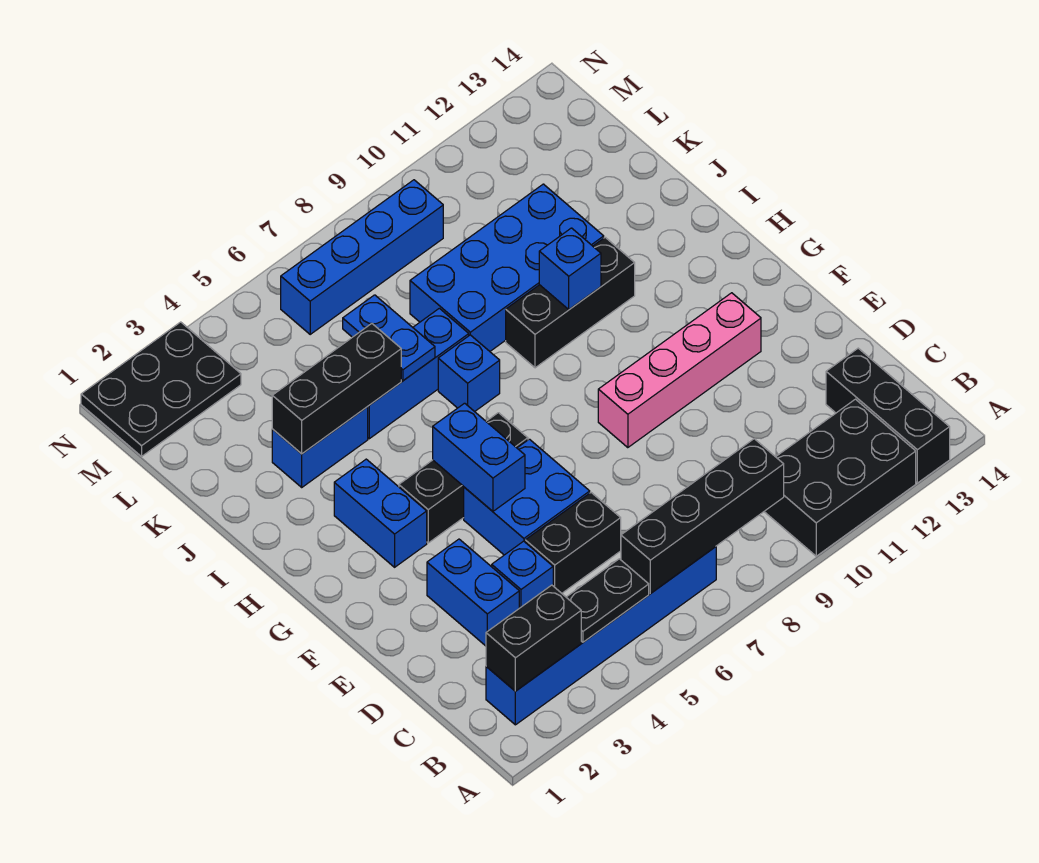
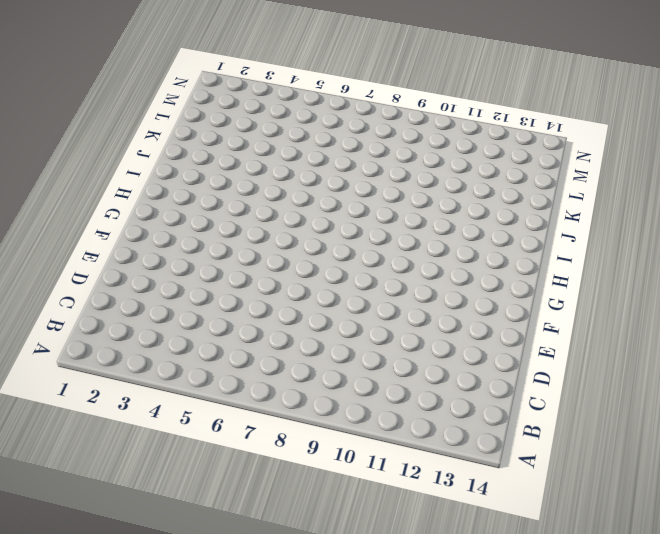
none -> black brick A10:B12 level 1
none -> black brick A13:C13 level 1
none -> blue brick B2:B7 level 1

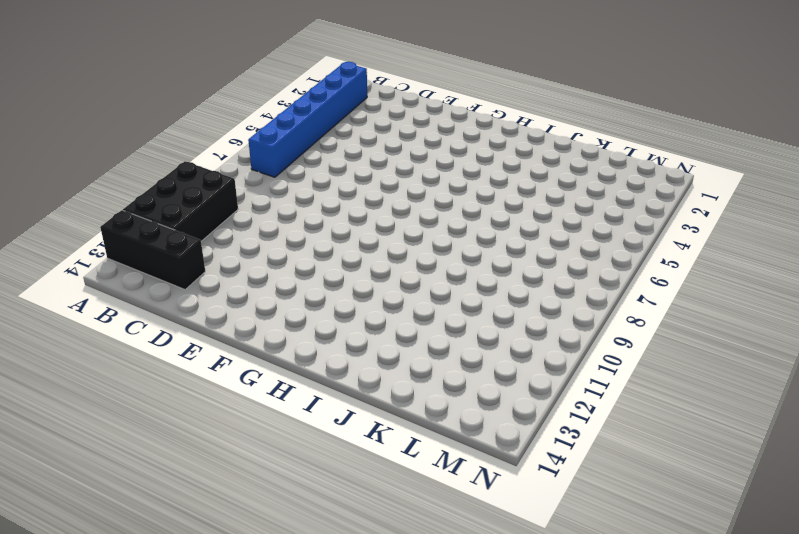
none -> blue brick D3:E3 level 1
none -> blue brick D4 level 1
none -> black brick D5:D6 level 1

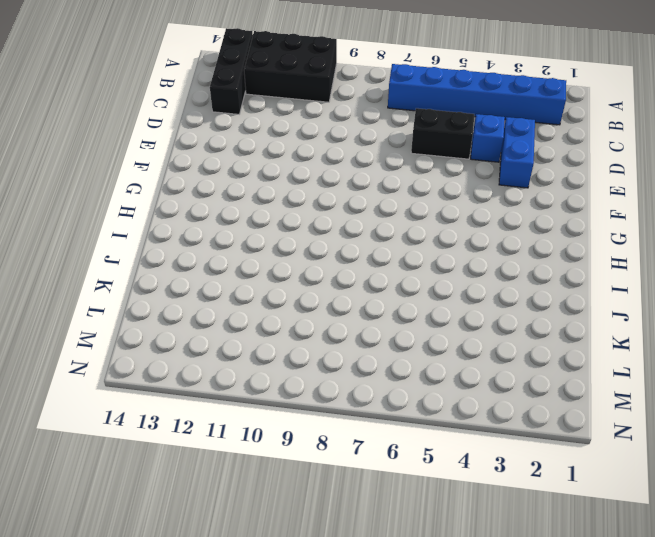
none -> blue brick E5:F6 level 1
none -> pink brick F9:F12 level 1
none -> blue brick G3:H3 level 1

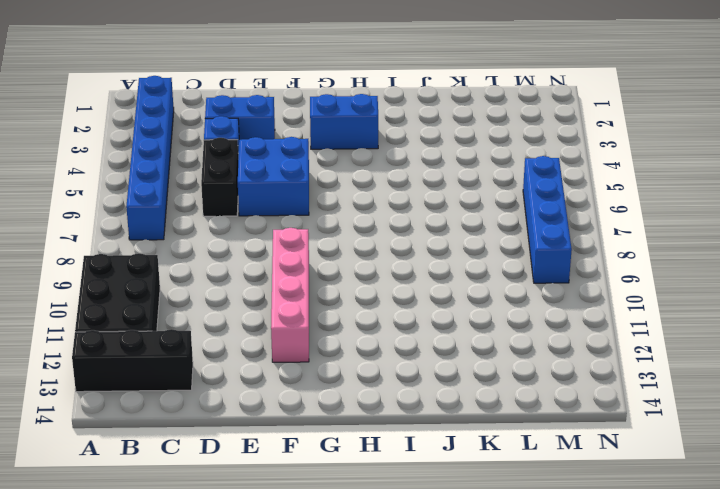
none -> black brick G4:G6 level 1
none -> blue brick I7 level 1
none -> black brick I9:I11 level 1

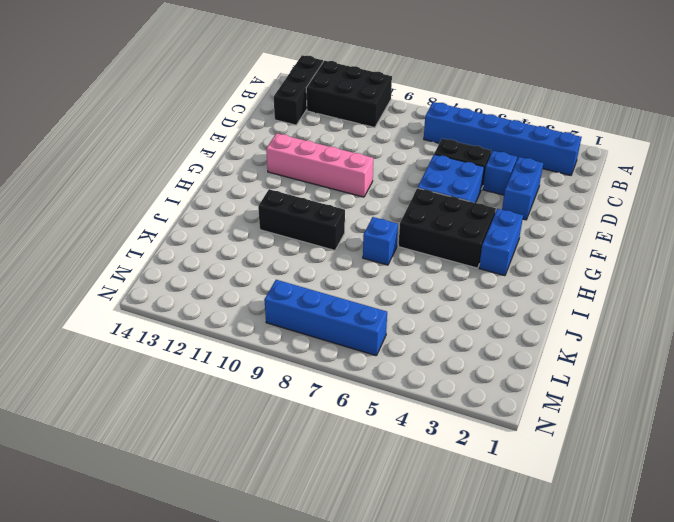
black brick G4:H6 level 1 -> black brick G4:G6 level 1
none -> blue brick J3:J4 level 1
none -> blue brick J5:J7 level 1
none -> blue brick J8:K11 level 1

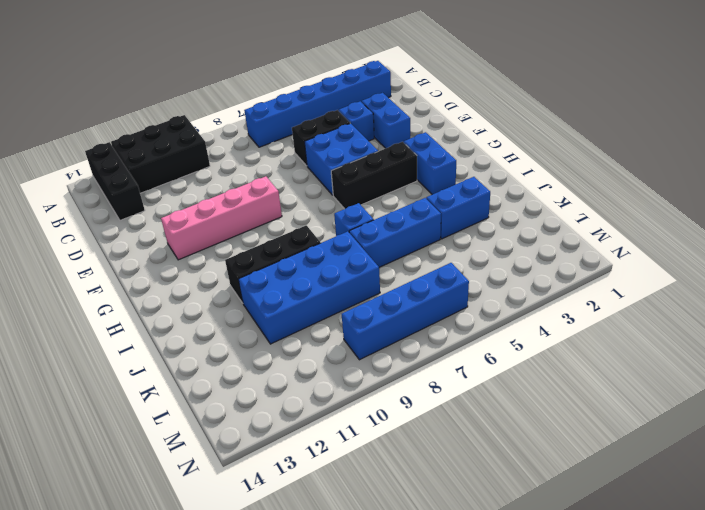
none -> black plate M1:N3 level 1
none -> black brick B2:B3 level 2
none -> black plate B4:B5 level 2

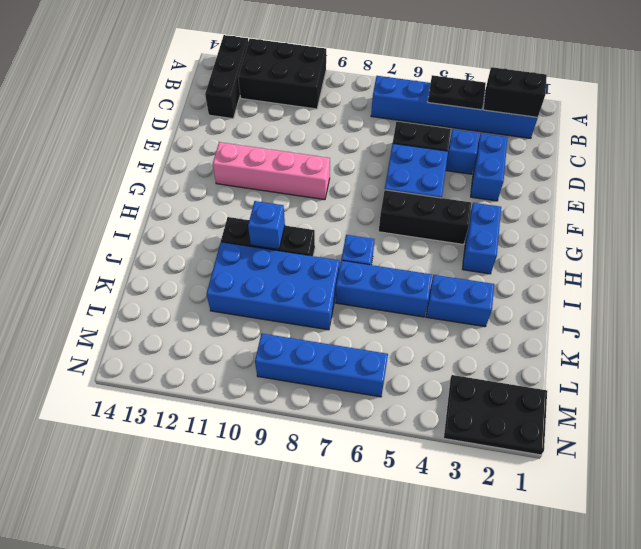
none -> black brick B6:B9 level 2
none -> blue brick F5:G5 level 2
none -> black brick J3:J5 level 2

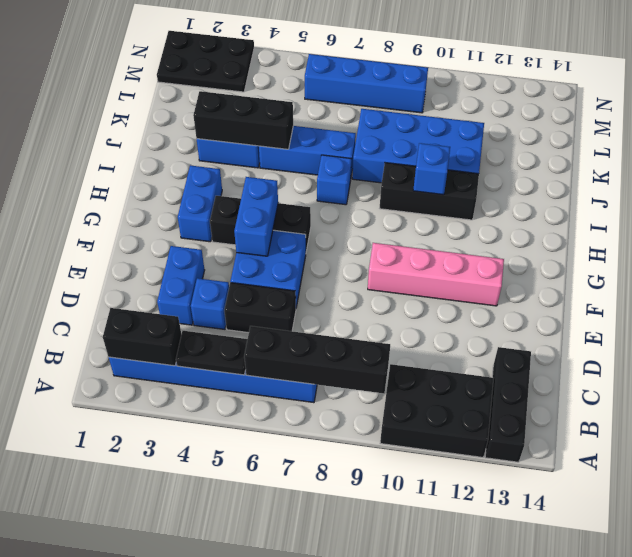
none -> blue plate J6:K6 level 2

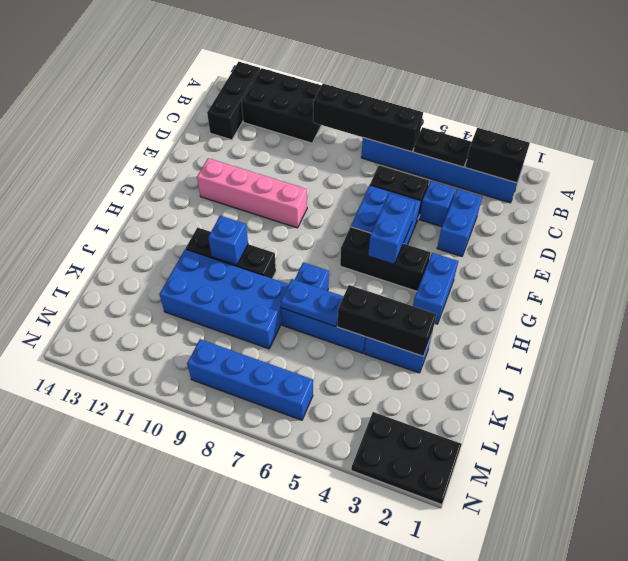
blue plate J6:J7 level 2 -> blue plate J6:K6 level 2

